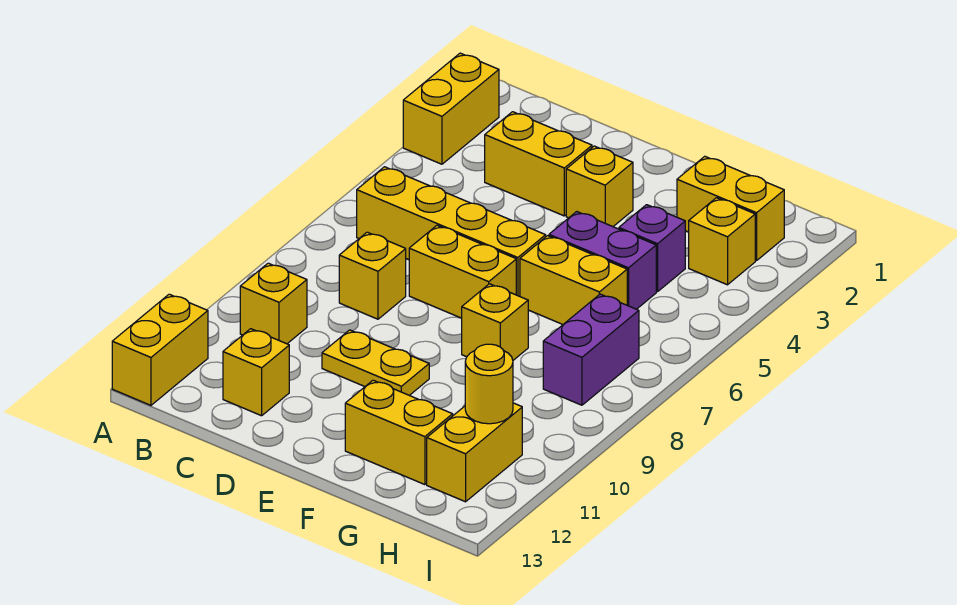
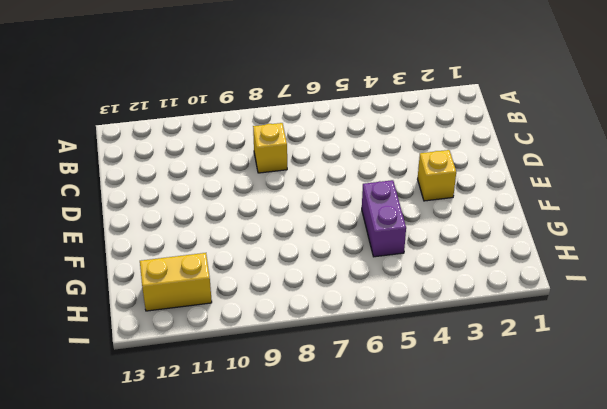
none -> yellow brick A2:A3 level 1
none -> yellow brick A12:A13 level 1
none -> yellow brick B6:E6 level 1

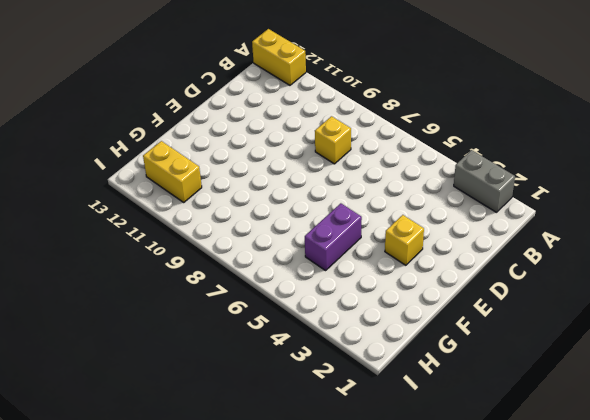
grey brick A2:A3 level 1 -> yellow brick A2:A3 level 1
none -> yellow brick B6:E6 level 1
none -> yellow brick B10 level 1
none -> yellow brick C3:D3 level 1

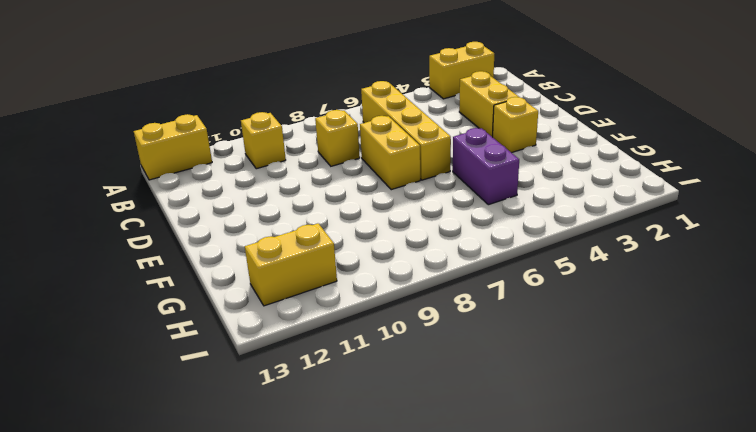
none -> yellow brick C12 level 1
none -> yellow plate D10:E10 level 1
none -> yellow brick F6:G6 level 1

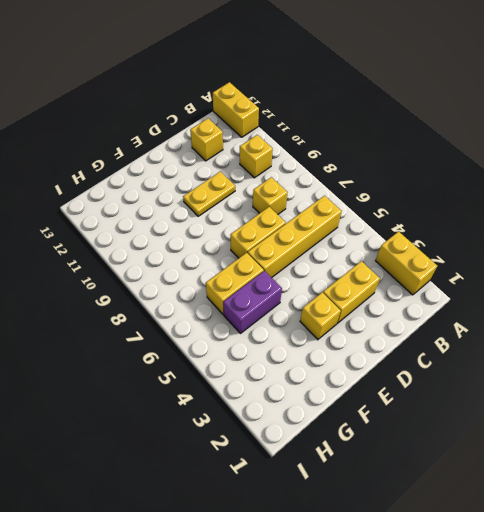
none -> yellow brick F8 level 1
none -> yellow brick F12:G12 level 1
none -> yellow brick G2:H2 level 1

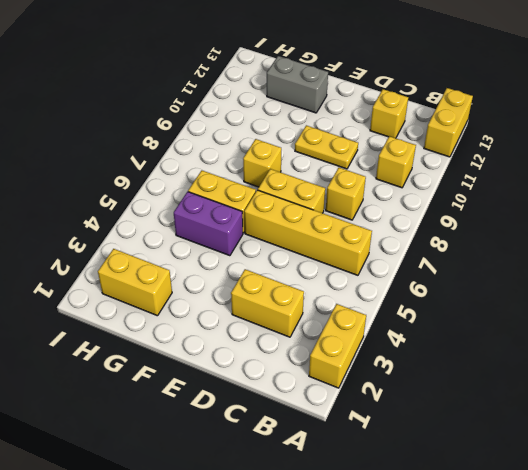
grey brick F12:G12 level 1 -> yellow brick F12:G12 level 1
none -> yellow brick E3 level 1
none -> purple brick G4 level 1
none -> yellow brick H3 level 1

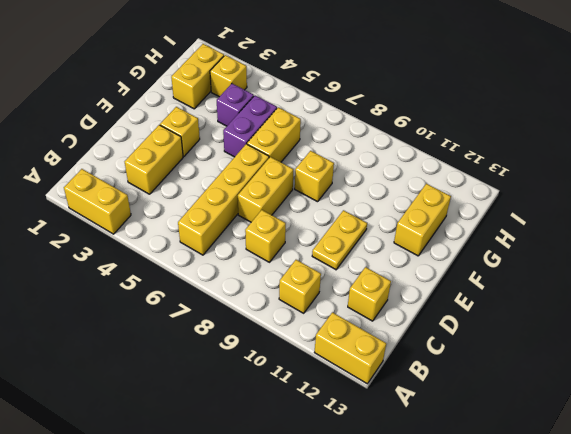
none -> purple brick H7:H8 level 1
none -> yellow brick H11:H12 level 1
none -> yellow round brick H11 level 2

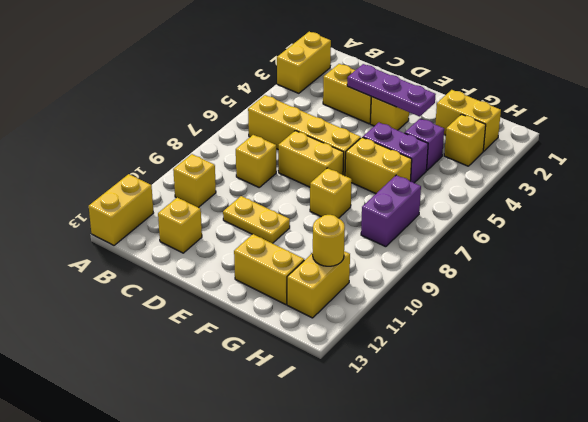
purple plate D3:F3 level 2 -> none

